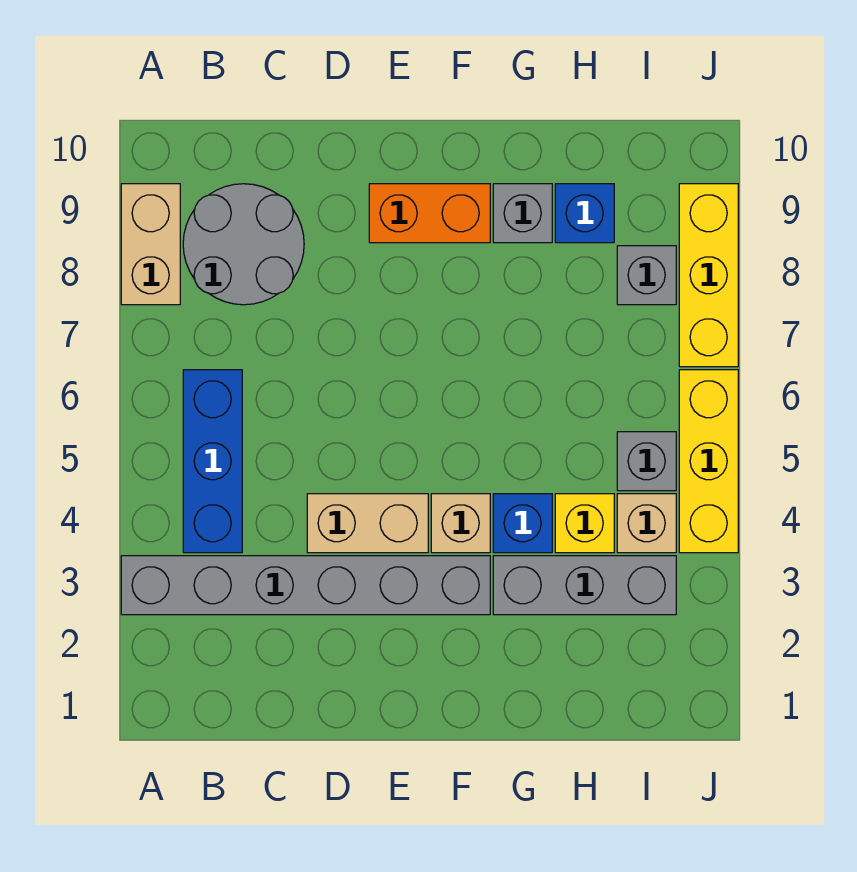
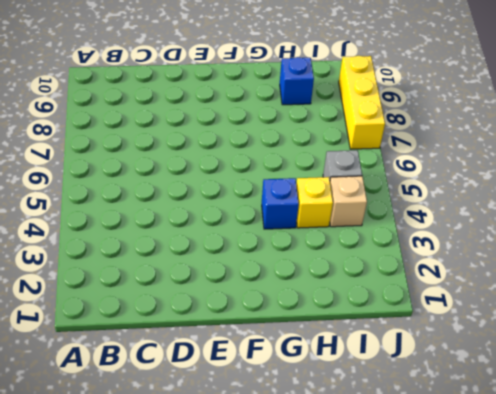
none -> grey brick A3:F3 level 1
none -> tan brick A8:A9 level 1
none -> blue brick B4:B6 level 1

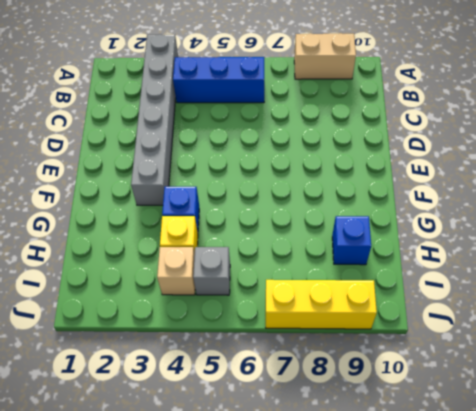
none -> grey round brick B8:C9 level 1
none -> tan brick D4:E4 level 1
none -> orange brick E9:F9 level 1

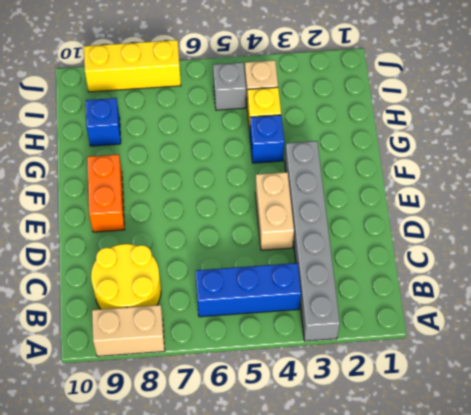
yellow round brick B8:C9 level 1 -> grey round brick B8:C9 level 1
none -> tan brick F4 level 1
none -> grey brick G3:I3 level 1
none -> grey brick G9 level 1

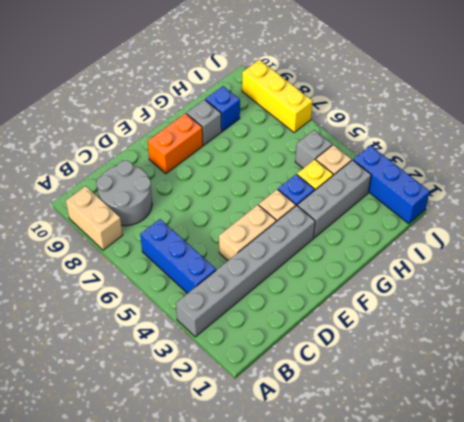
blue brick J1:J3 level 1 -> none
none -> grey brick I8 level 1
none -> yellow brick J4:J6 level 1

